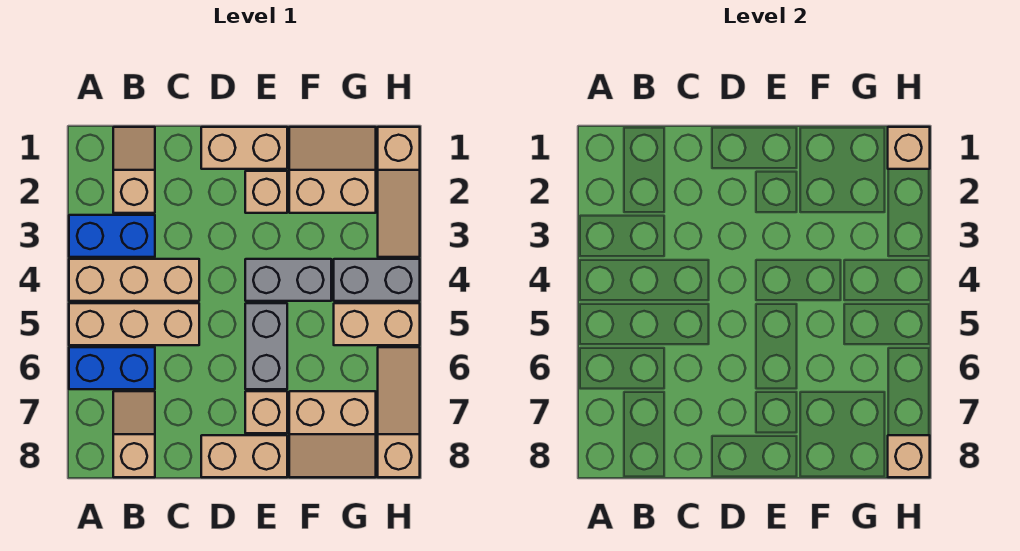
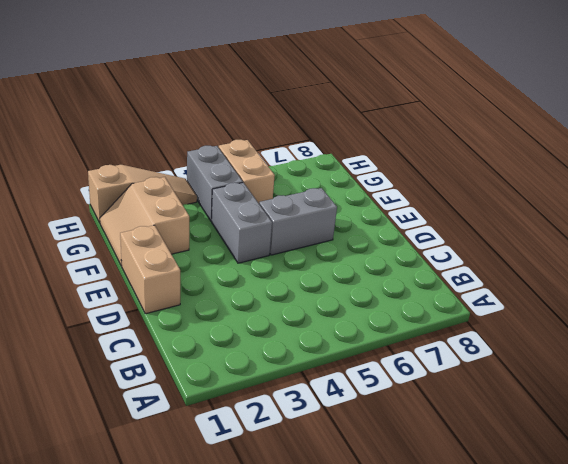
none -> blue brick A3:B3 level 1
none -> tan brick A4:C4 level 1
none -> tan brick A5:C5 level 1

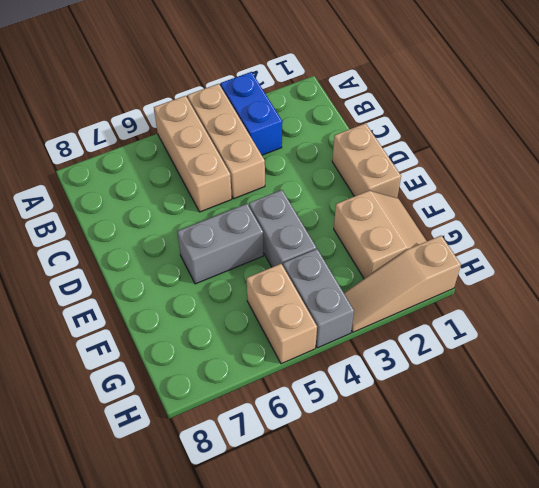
none -> blue brick A6:B6 level 1
none -> tan slope B1:B2 level 1 top 2
none -> tan slope B7:B8 level 1 top 8

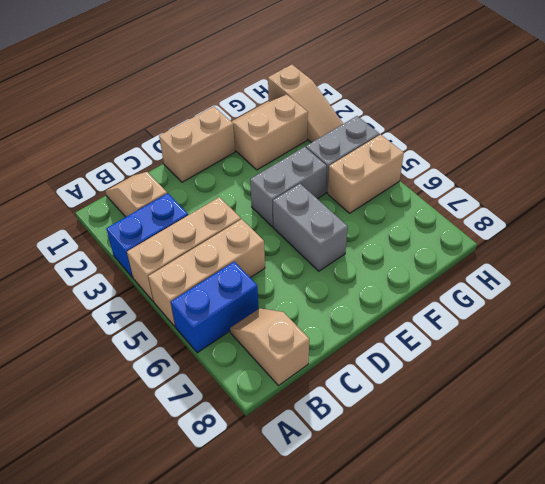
none -> tan brick D8:E8 level 1
none -> tan brick E2 level 1
none -> tan brick E7 level 1

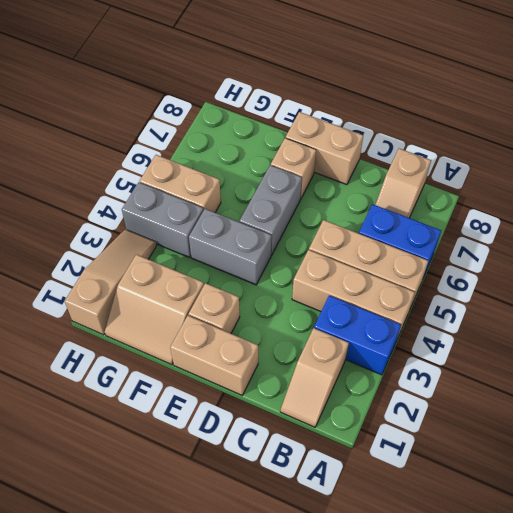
none -> tan slope F7:G8 level 1 top 7
none -> tan slope H6:H8 level 1 top 8
none -> tan brick H1 level 2

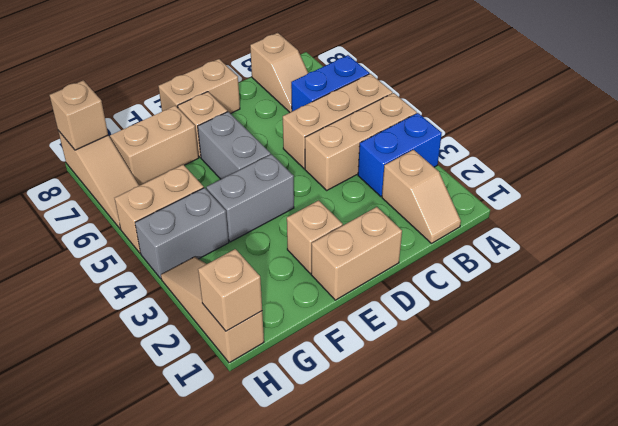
none -> tan slope F1:G2 level 1 top 2

